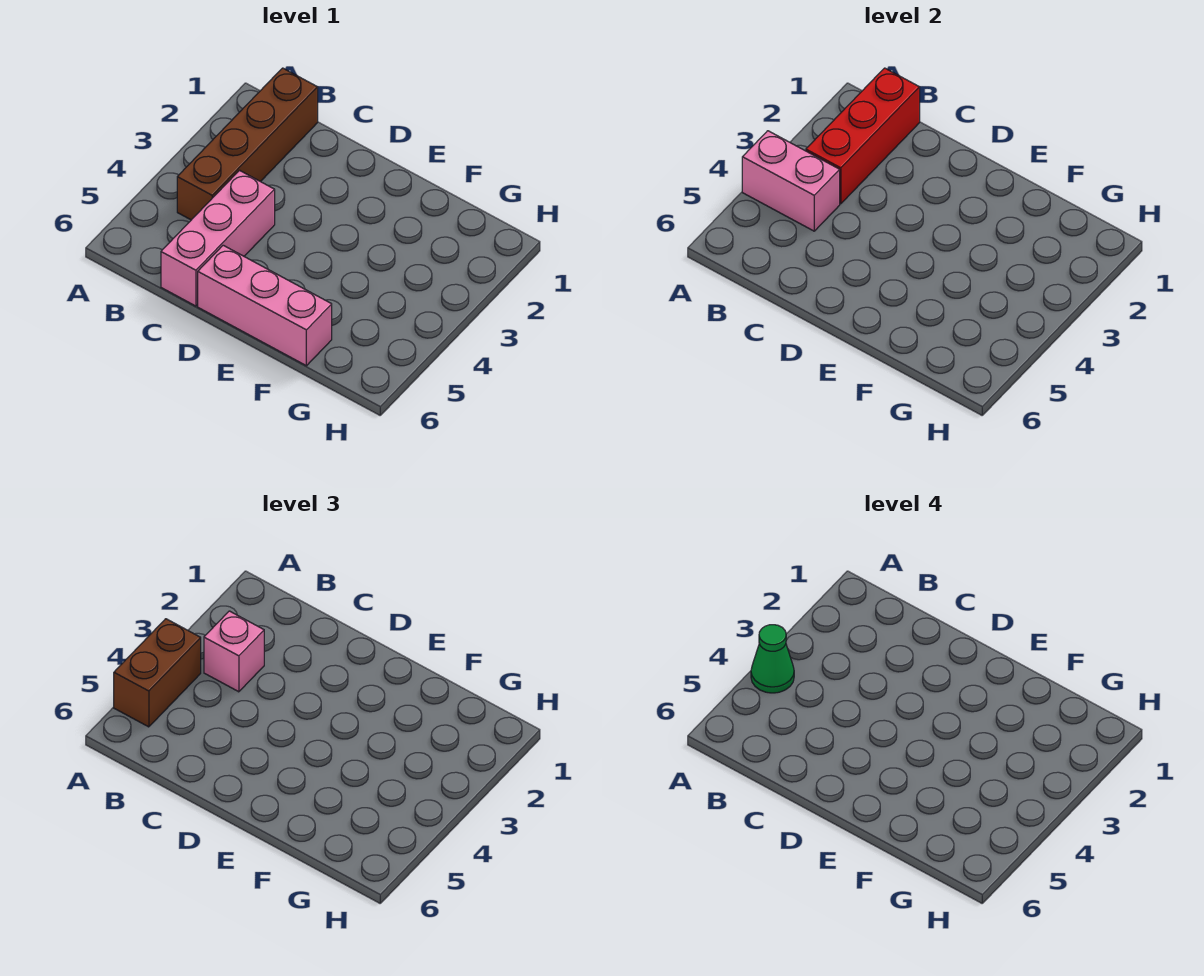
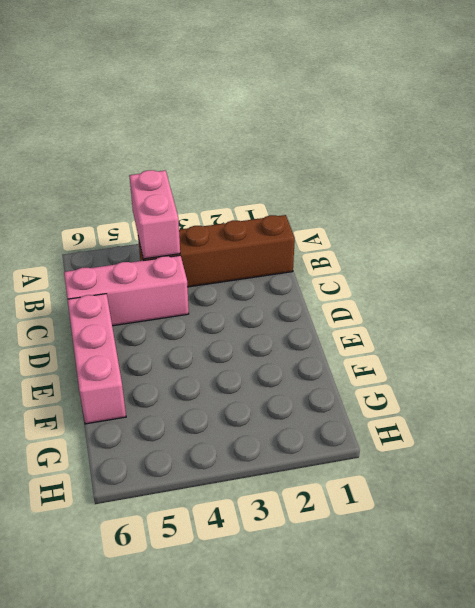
none -> red brick B1:B3 level 2
none -> brown brick A4:A5 level 3

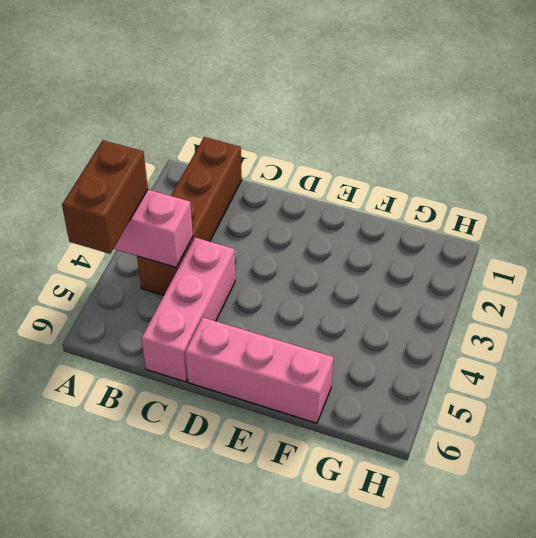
none -> red brick B1:B3 level 2
none -> pink brick B3 level 3

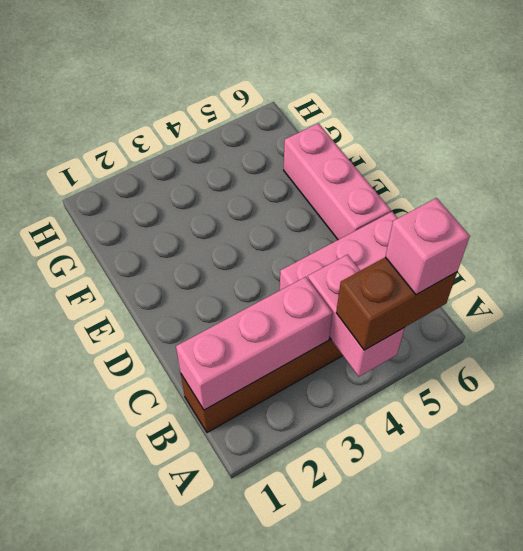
pink brick A5 level 4 -> pink brick B3 level 3
pink brick B1:B3 level 2 -> red brick B1:B3 level 2
none -> green cone A4 level 4

